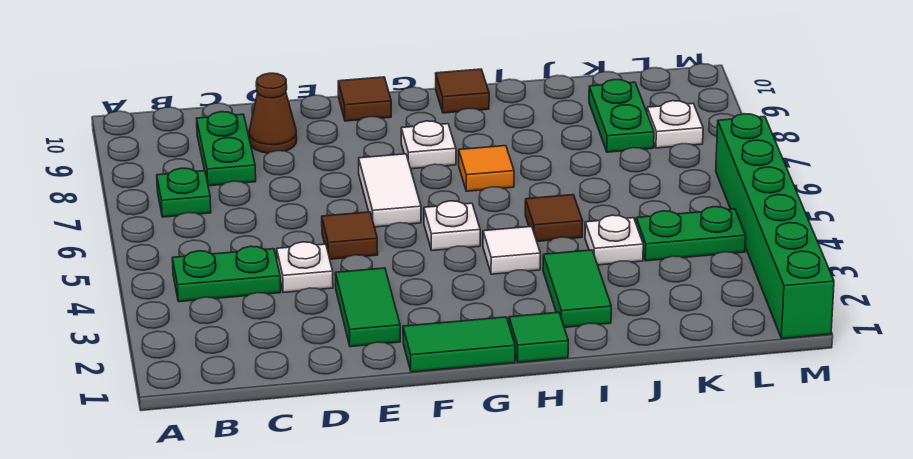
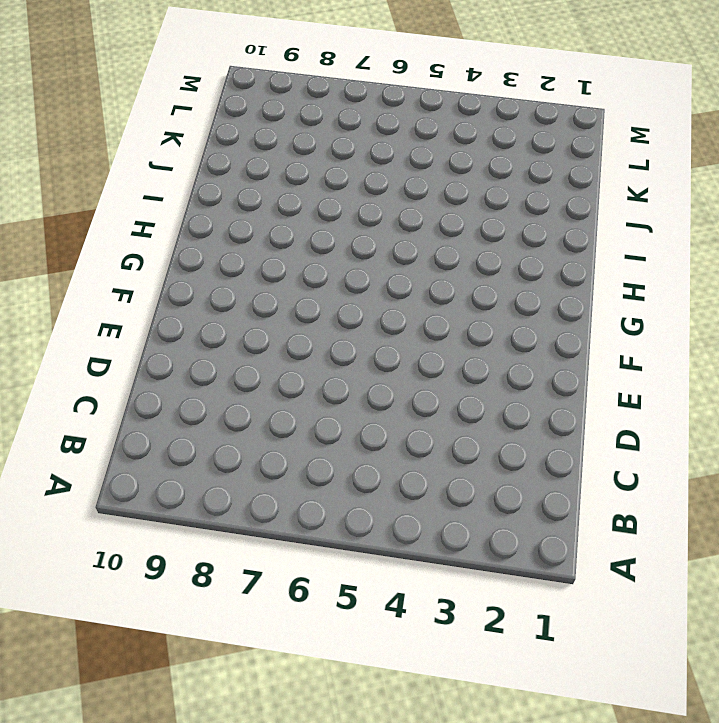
none -> green plate B4:C4 level 1
none -> green plate B7 level 1
none -> green plate C8:C9 level 1

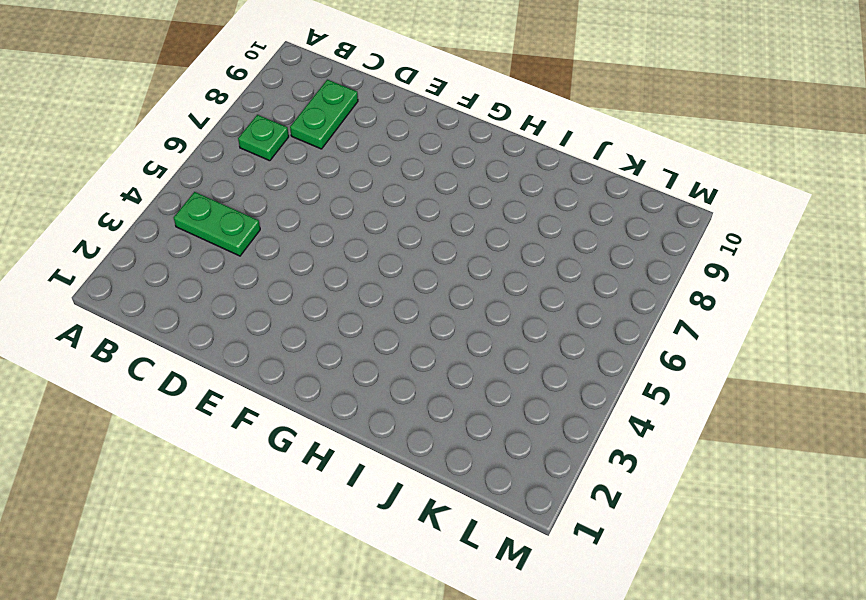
none -> white plate D4 level 1
none -> brown cone D9 level 1
none -> green tile E2:E3 level 1

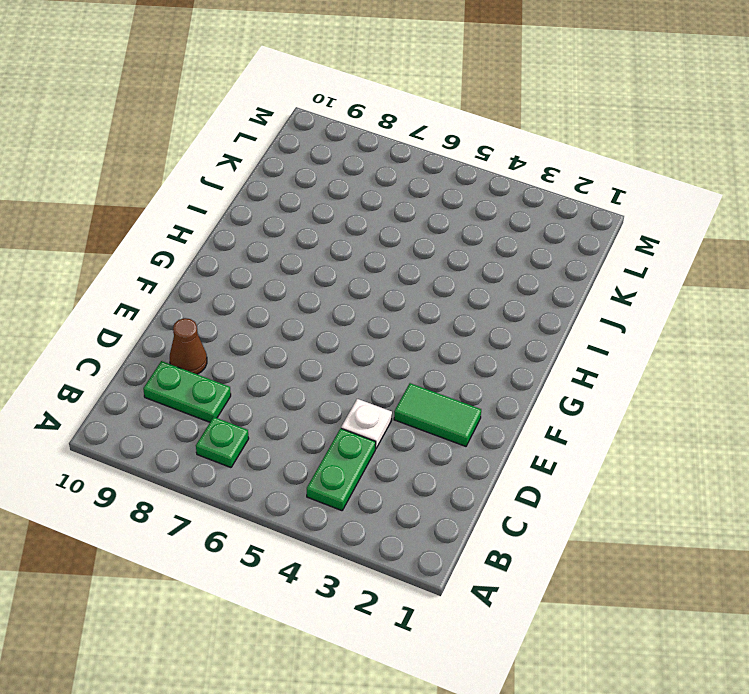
none -> brown tile E5 level 1
none -> green tile F1:G1 level 1
none -> white tile F6:F7 level 1

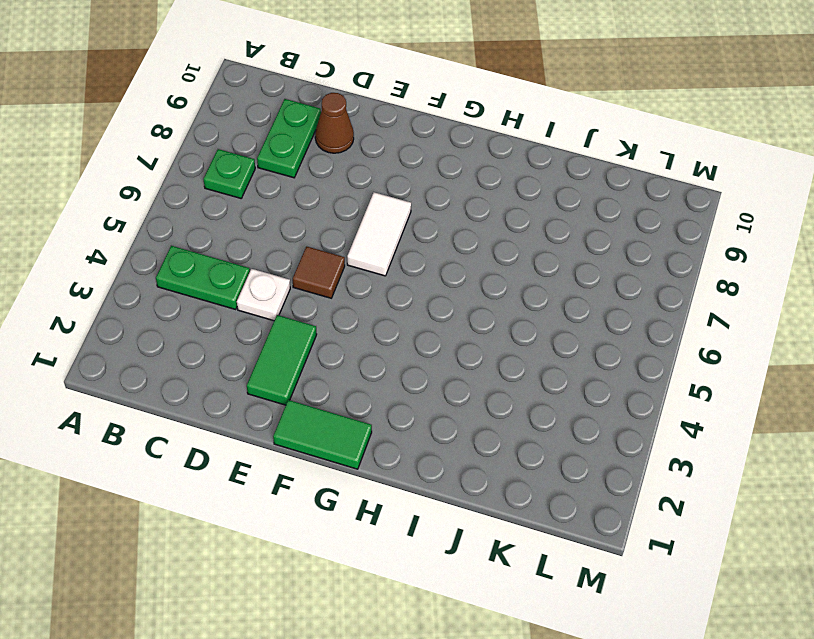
none -> brown tile F10 level 1
none -> white plate G5 level 1
none -> white plate G8 level 1

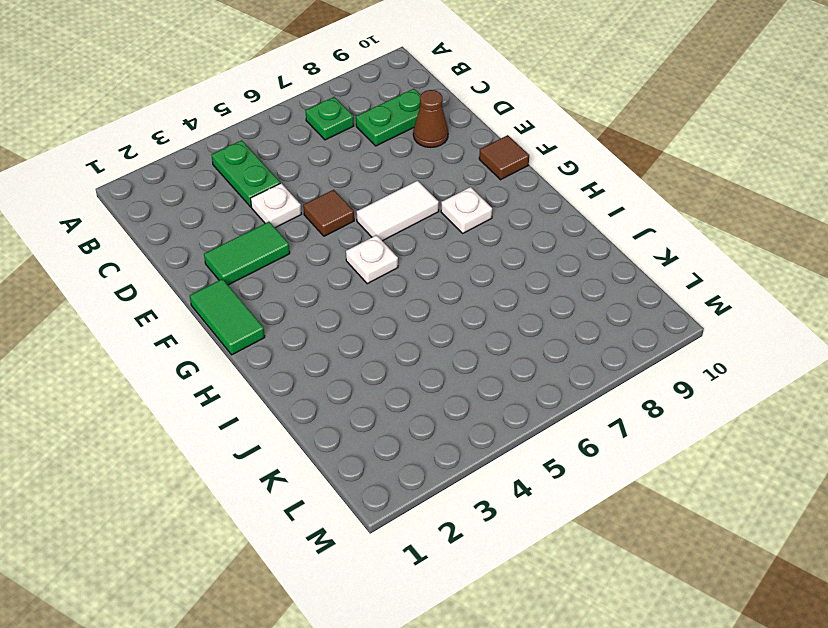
none -> green tile H1 level 1
none -> white tile H4 level 1
none -> orange tile H7 level 1

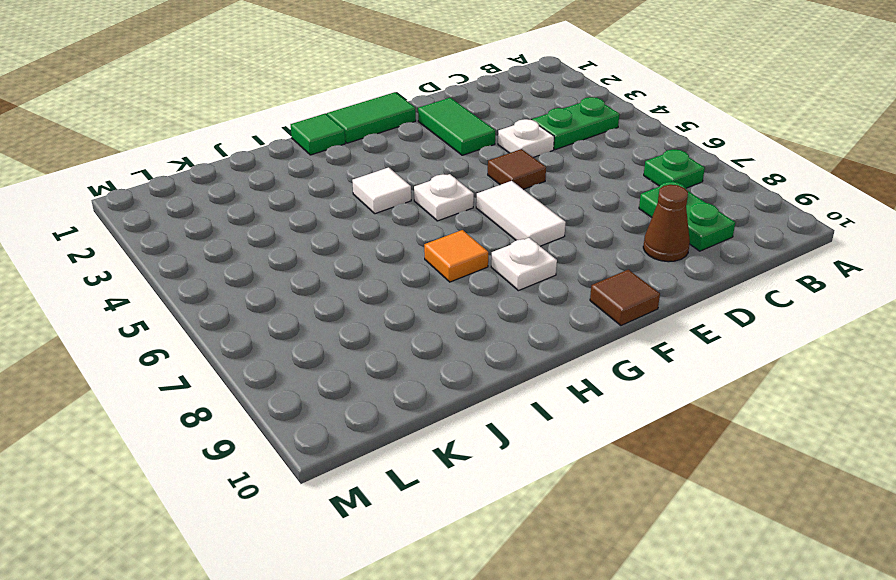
none -> brown tile H10 level 1
none -> green tile I2:I3 level 1
none -> brown tile I5 level 1

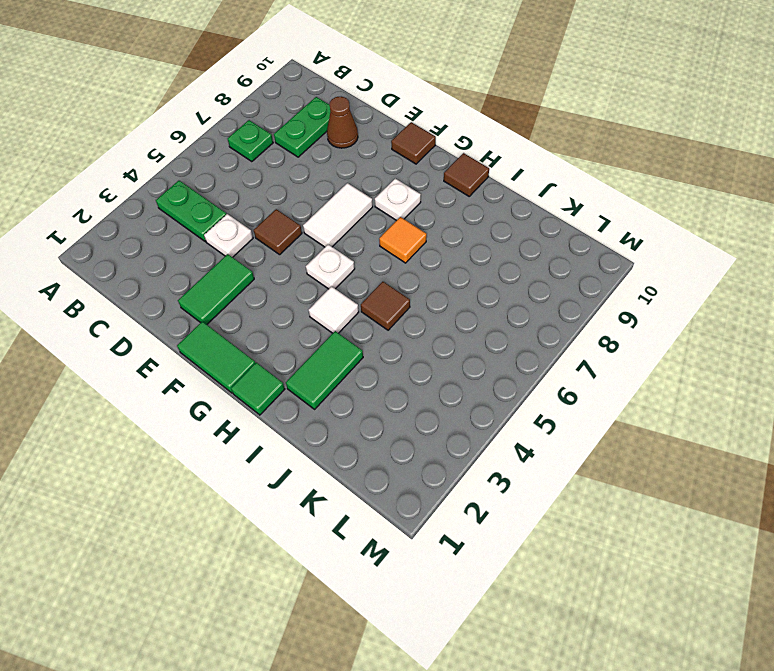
none -> white plate J4 level 1
none -> green plate K4:L4 level 1
none -> green plate K8:K9 level 1

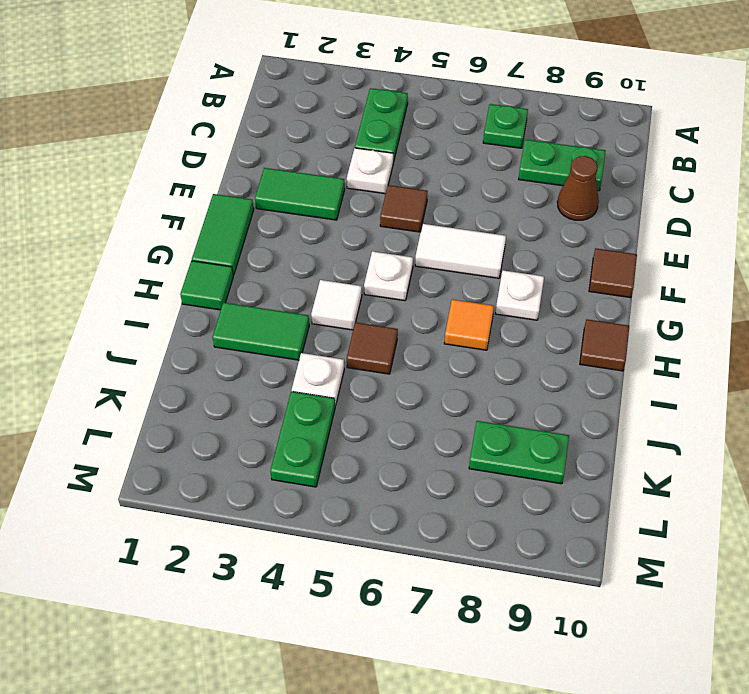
none -> white plate L8 level 1
none -> green brick M1:M6 level 1

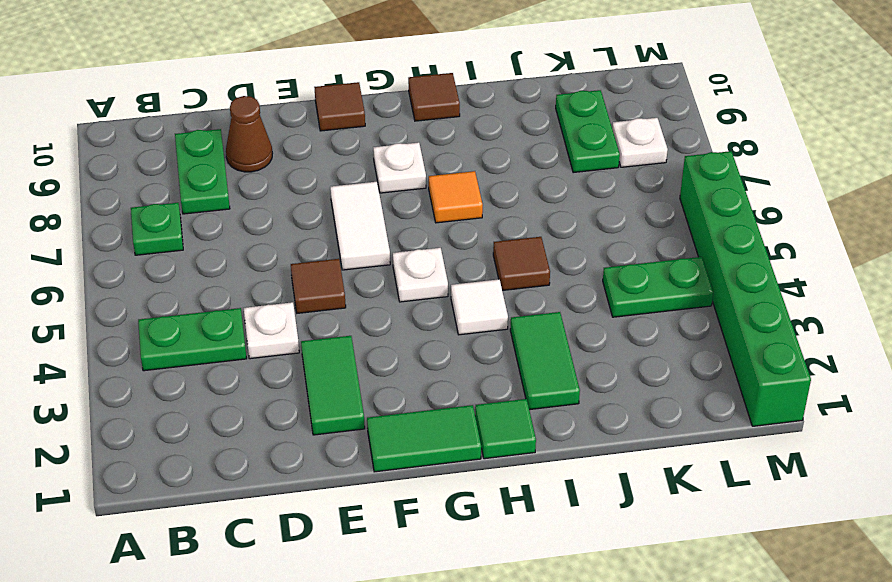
none -> white plate J4 level 1

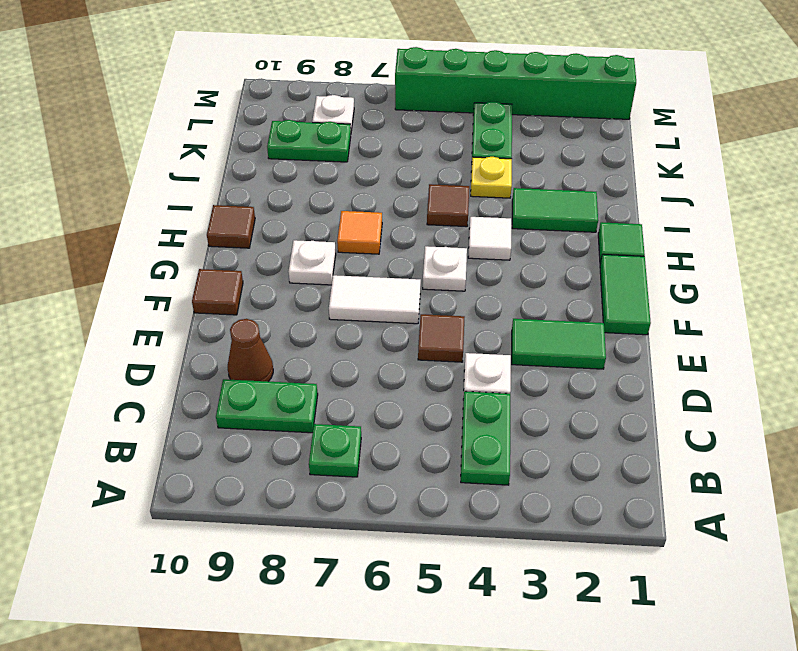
yellow plate J4 level 1 -> white plate J4 level 1

